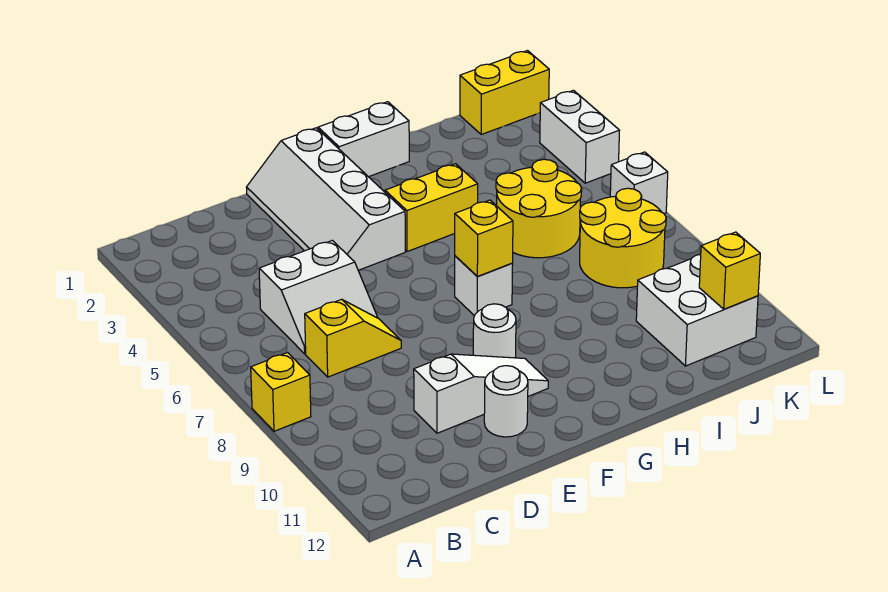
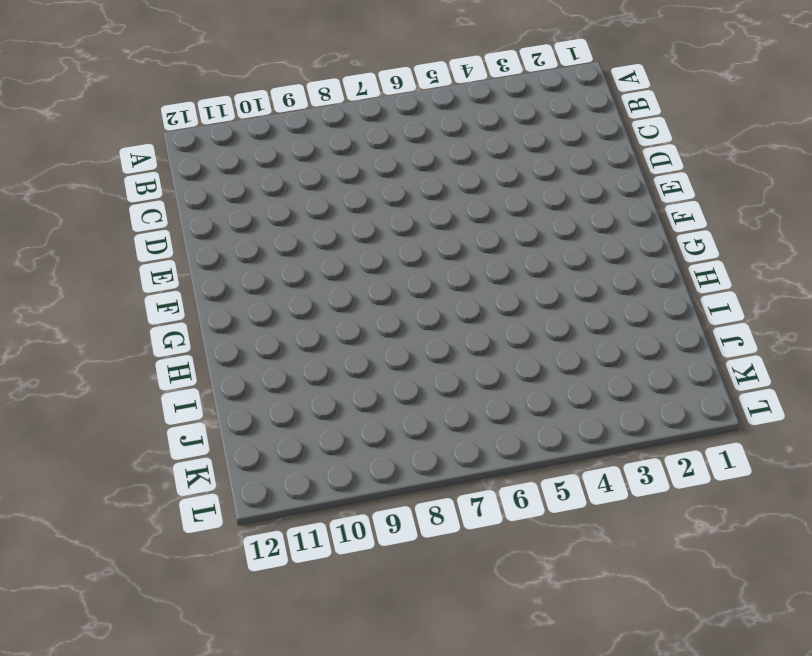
none -> yellow brick A8 level 1
none -> white slope C5:D6 level 1 top 5
none -> yellow slope C7:D7 level 1 top C

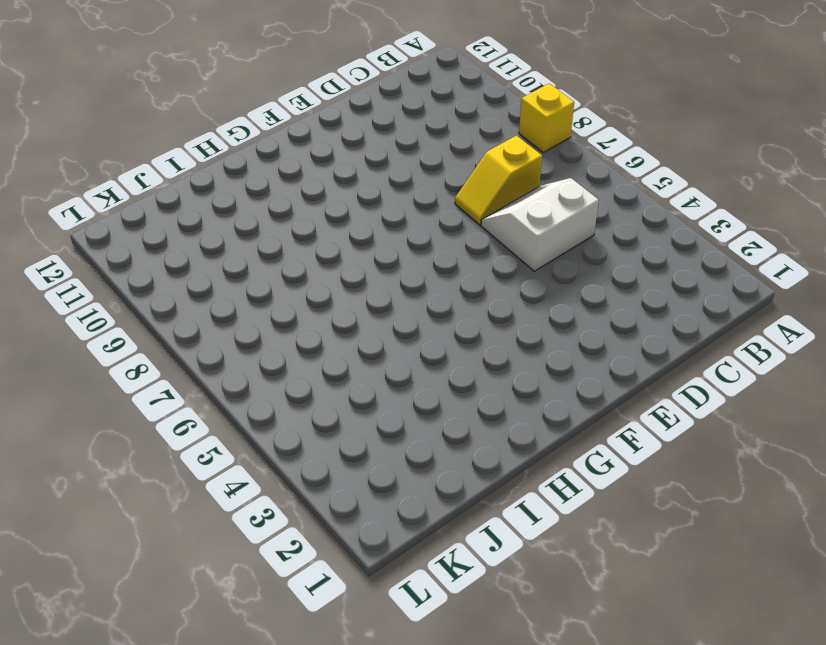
none -> white slope D10:F10 level 1 top D
none -> white slope E1:F4 level 1 top F
none -> white round brick E11 level 1

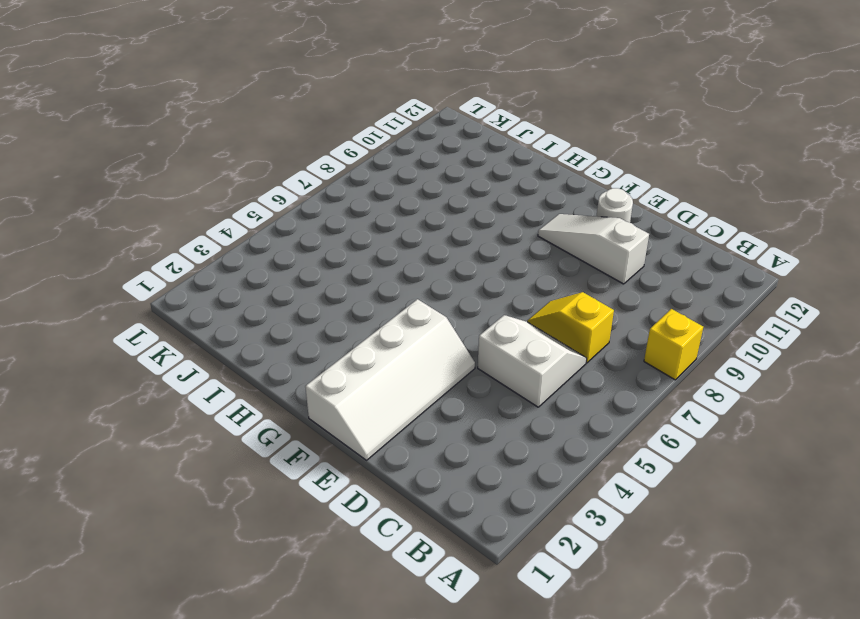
none -> white round brick F9 level 1
none -> white brick G1:H1 level 1
none -> yellow brick G4:H4 level 1

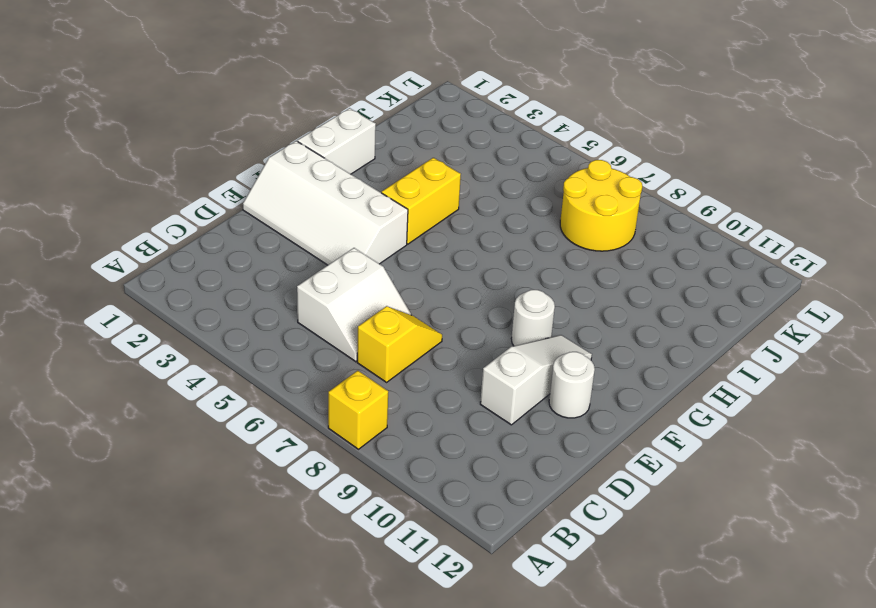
none -> white brick G7 level 1
none -> yellow round brick I5:J6 level 1
none -> white brick J10:K11 level 1

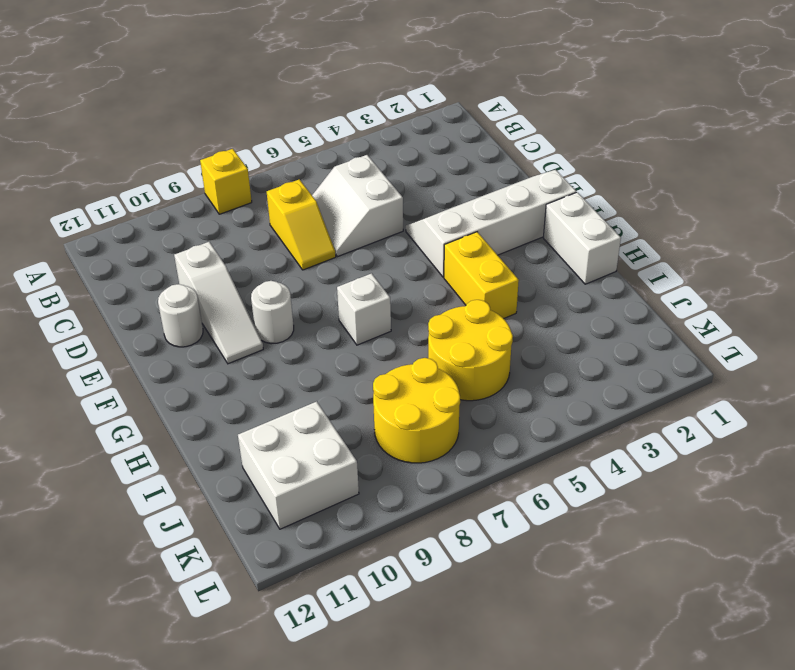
none -> yellow brick K1:L1 level 1
none -> white brick L3:L4 level 1
none -> white brick L6 level 1

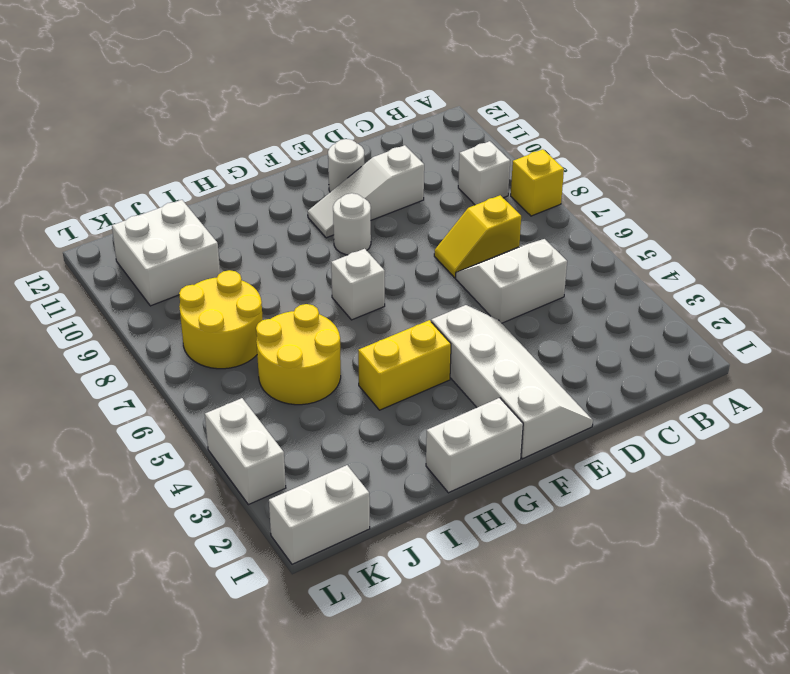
white brick B9 level 1 -> white brick L6 level 1
white brick K1:L1 level 1 -> yellow brick K1:L1 level 1
none -> yellow brick G7 level 2
none -> yellow brick K11 level 2

